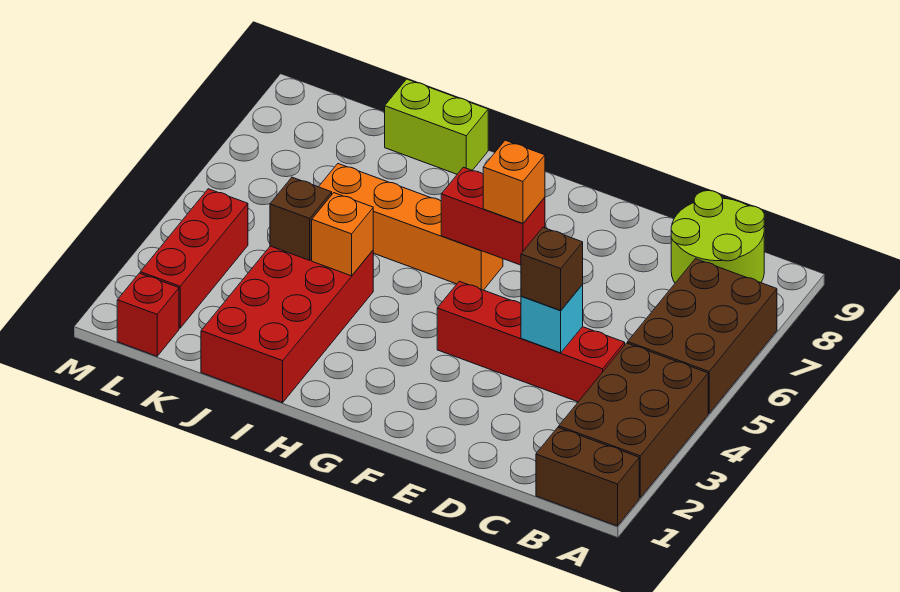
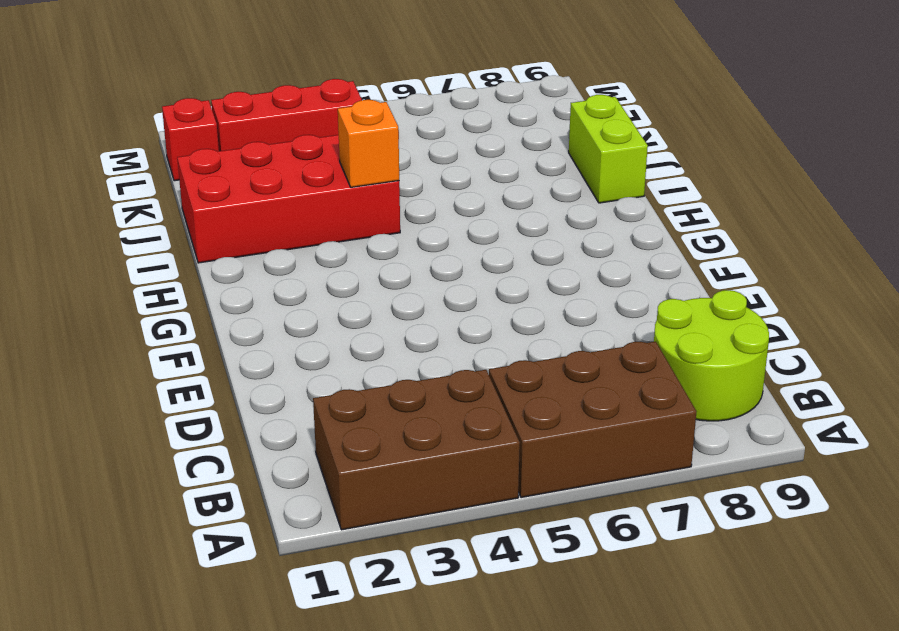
none -> brown brick A1:B1 level 1
none -> red brick C4:F4 level 1
none -> orange brick G6:J6 level 1

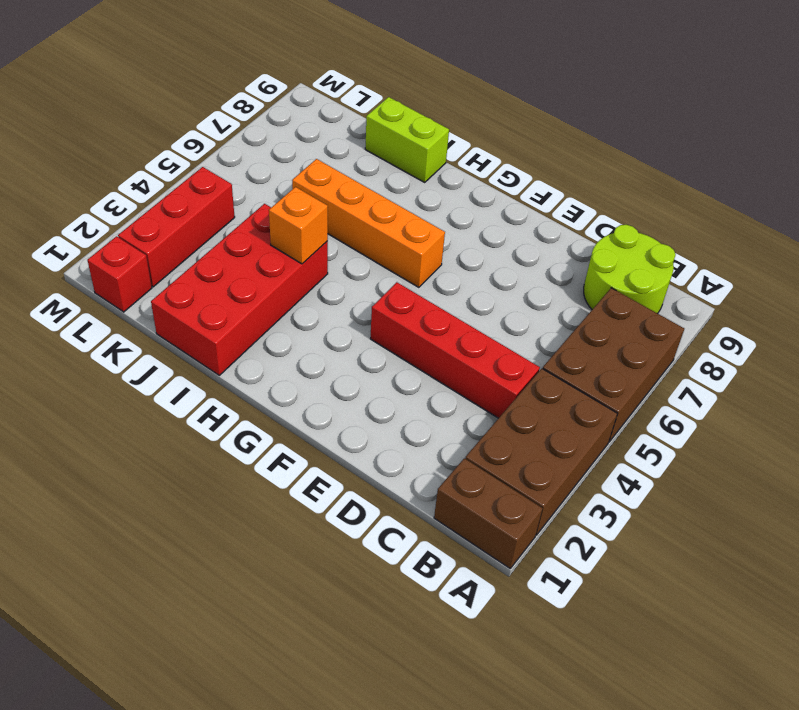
none -> cyan brick D4 level 2
none -> red brick F6:G6 level 2
none -> brown brick J4 level 2

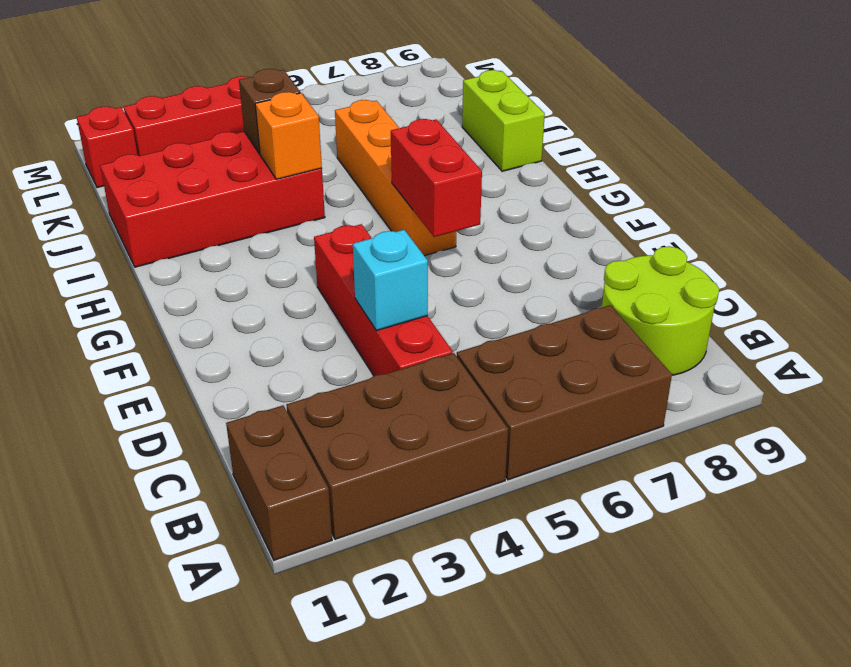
none -> brown brick D4 level 3
none -> orange brick F6 level 3

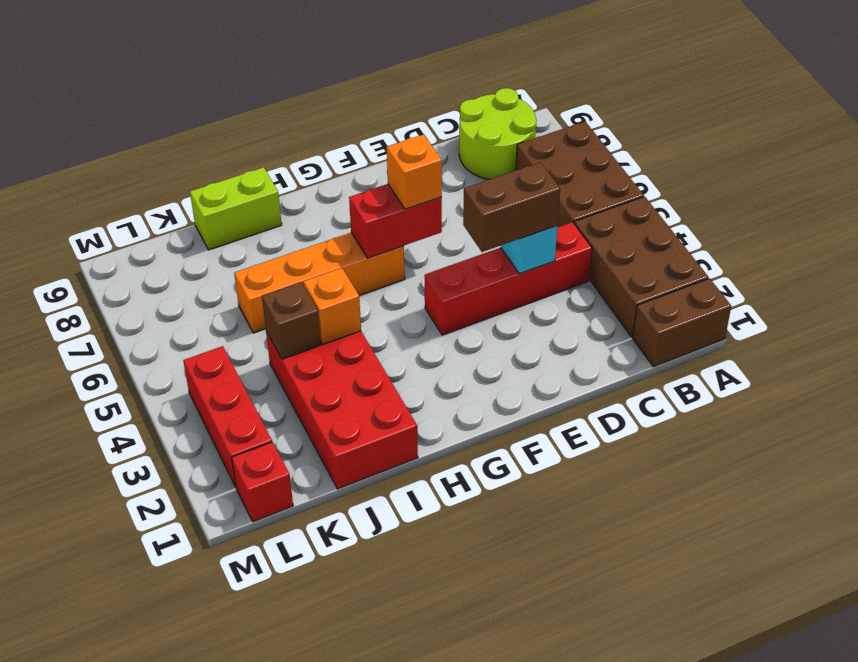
brown brick D4:E4 level 3 -> brown brick D4 level 3

